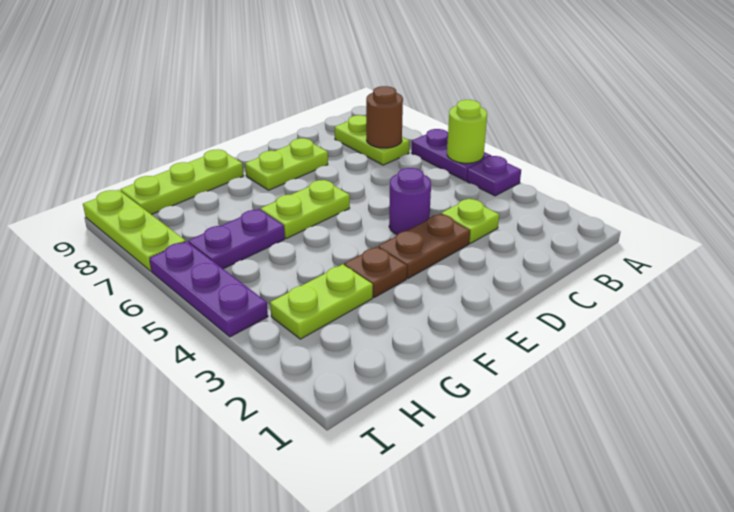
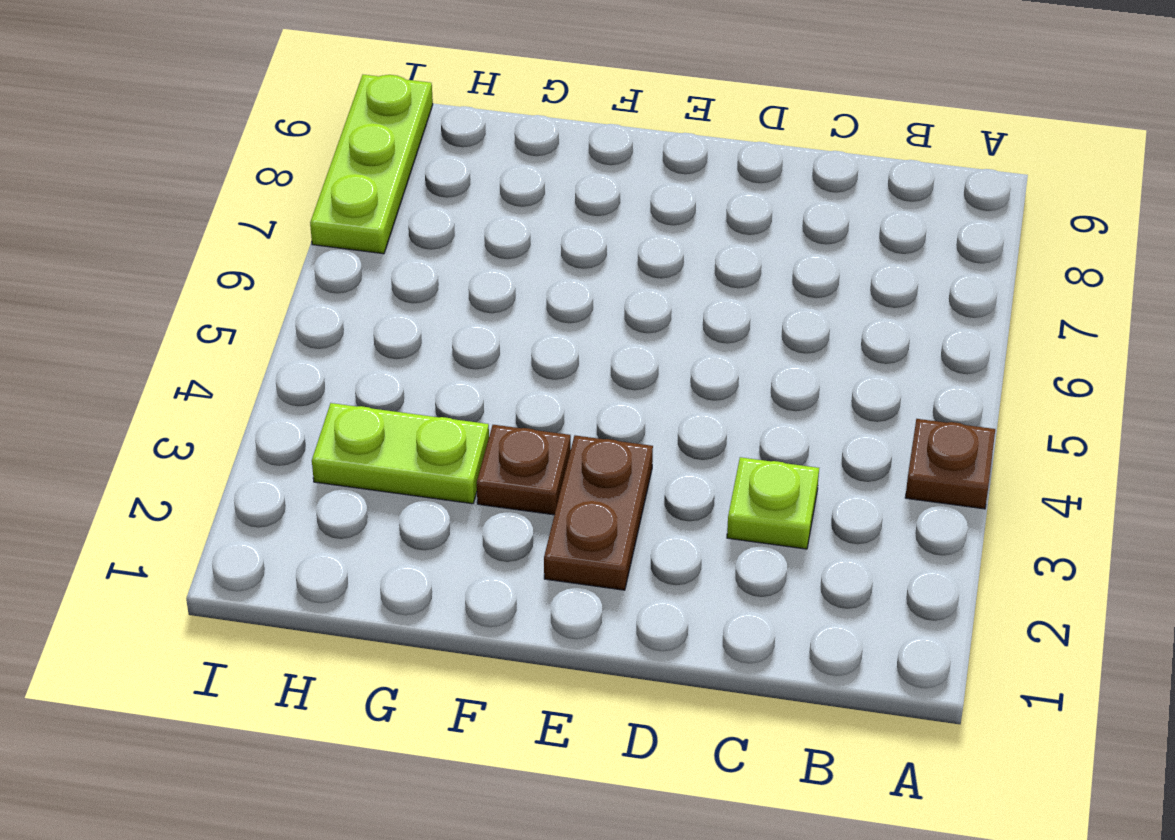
brown plate A4 level 1 -> purple plate A4 level 1
brown plate E2:E3 level 1 -> brown plate D3:E3 level 1
none -> purple plate A5:A6 level 1
none -> lime plate B7:B8 level 1
none -> purple round brick D4 level 1

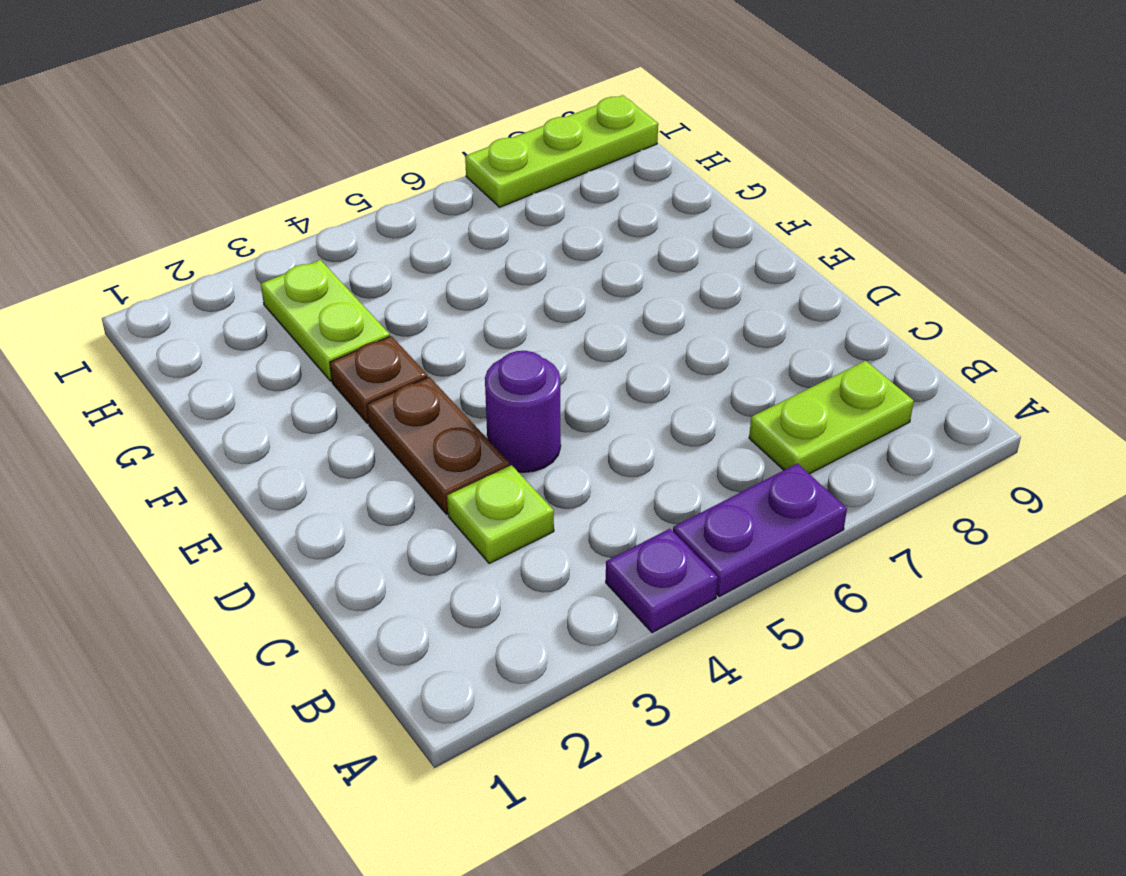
none -> lime plate D8:E8 level 1
none -> lime plate E6:F6 level 1
none -> lime plate F9:H9 level 1

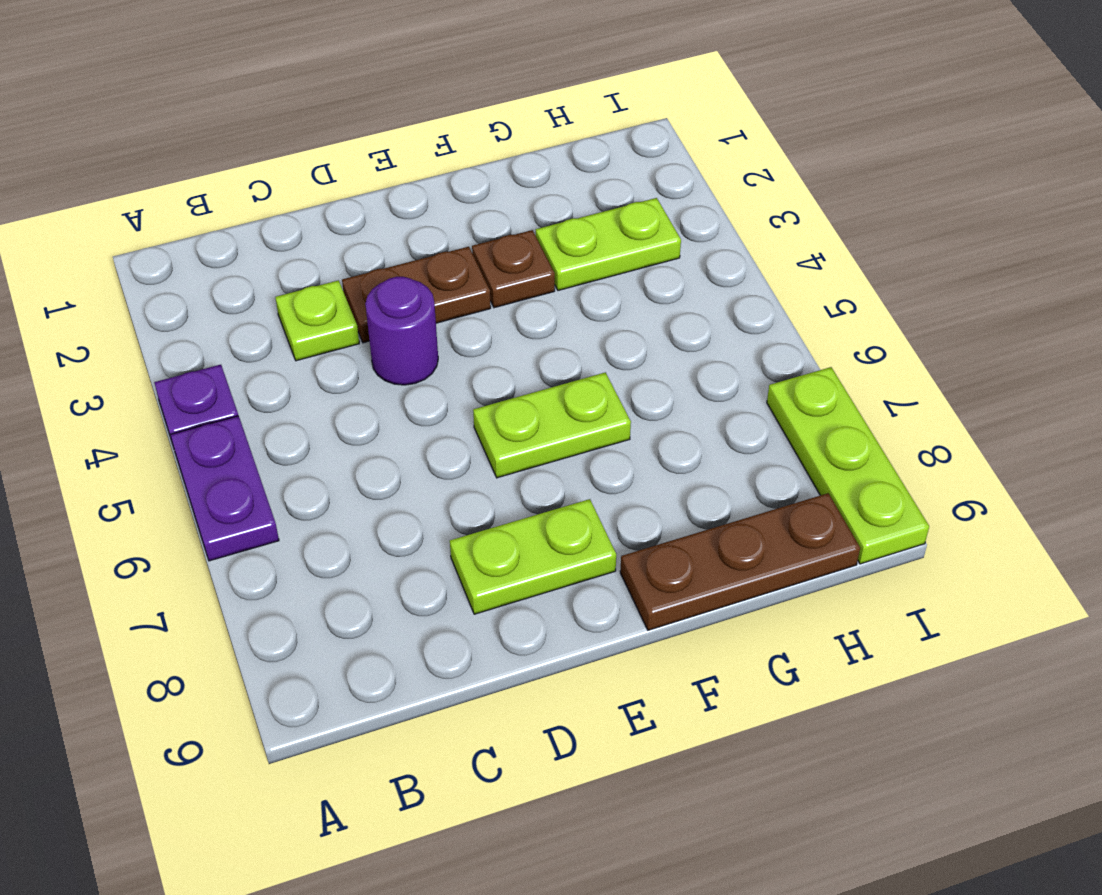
brown plate F9:H9 level 1 -> lime plate F9:H9 level 1
none -> lime plate B7:B8 level 1
none -> purple plate G6:H6 level 1
none -> purple plate I4:I6 level 1

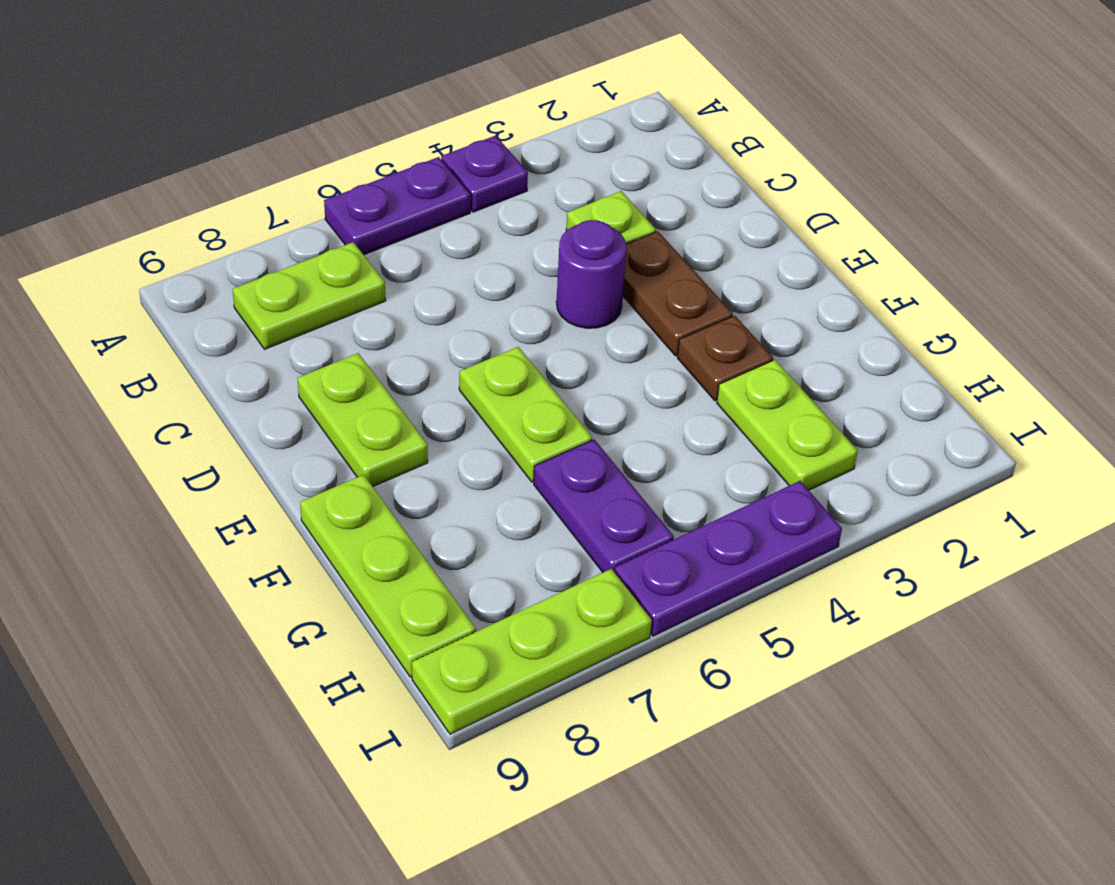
none -> lime round brick A5 level 2
none -> brown round brick B7 level 2

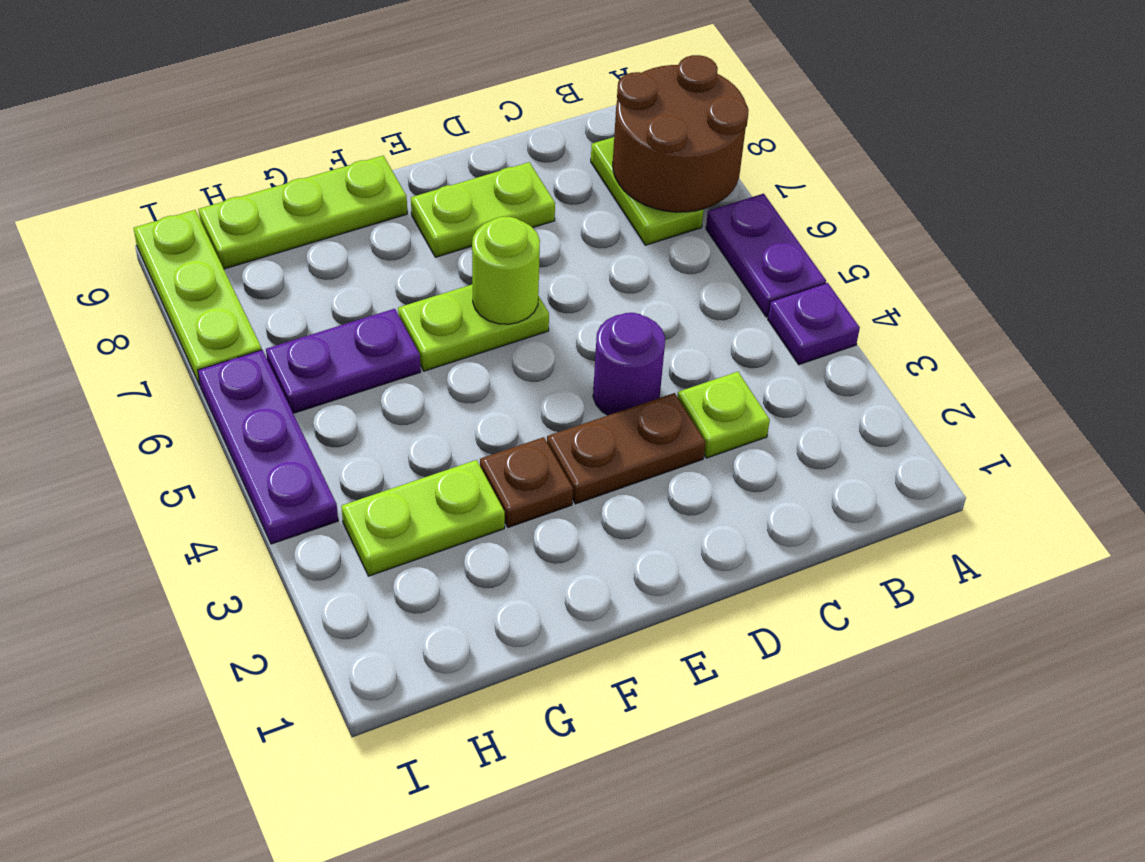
brown round brick A7:B8 level 2 -> brown round brick B7 level 2
lime round brick E6 level 2 -> lime round brick A5 level 2

